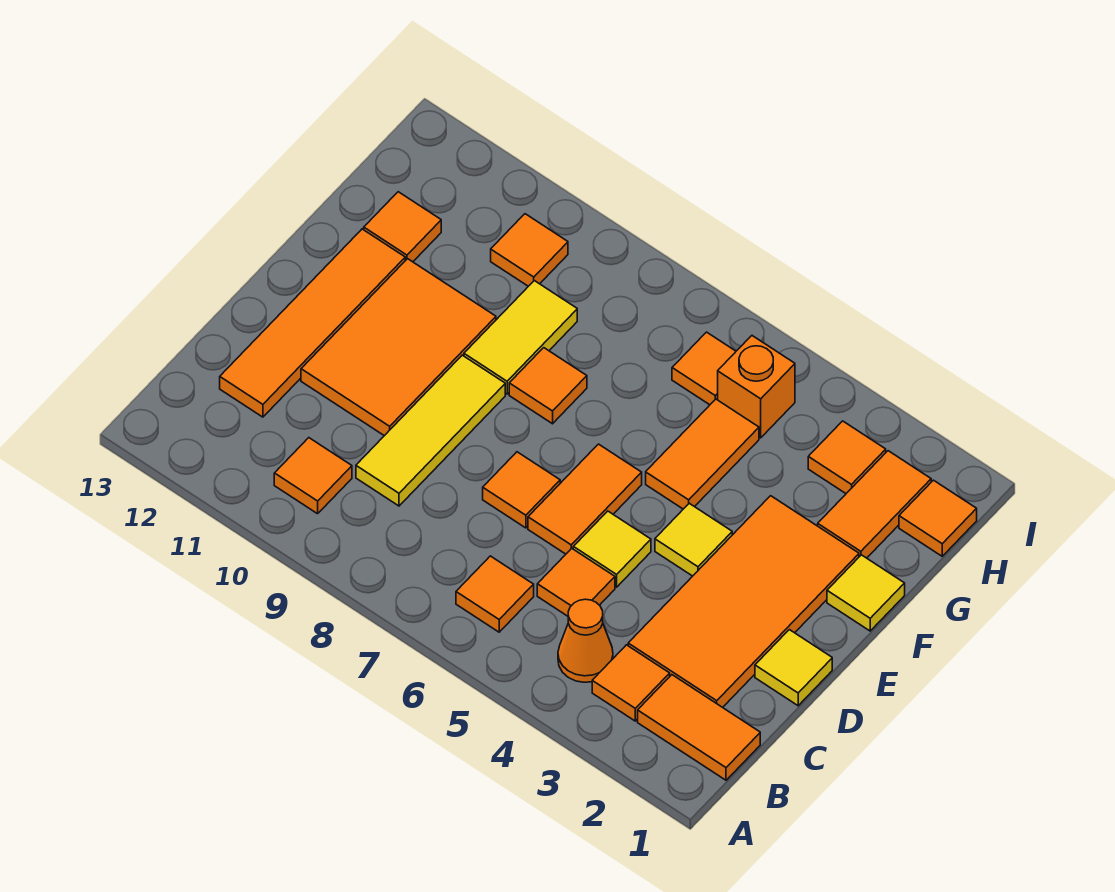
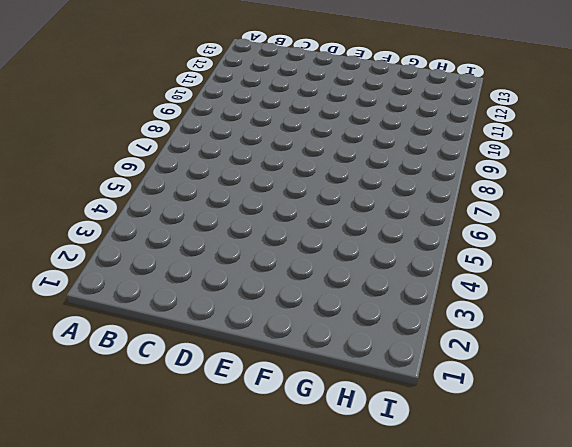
none -> orange tile B1:B2 level 1
none -> orange tile B3 level 1
none -> orange cone B4 level 1

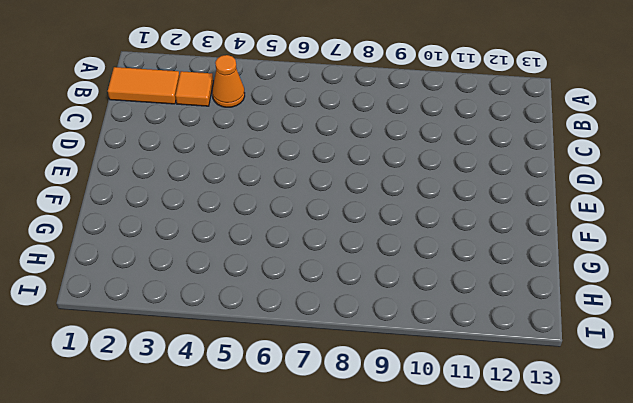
none -> orange tile B6 level 1
none -> orange tile B10 level 1
none -> orange tile C2:F3 level 1

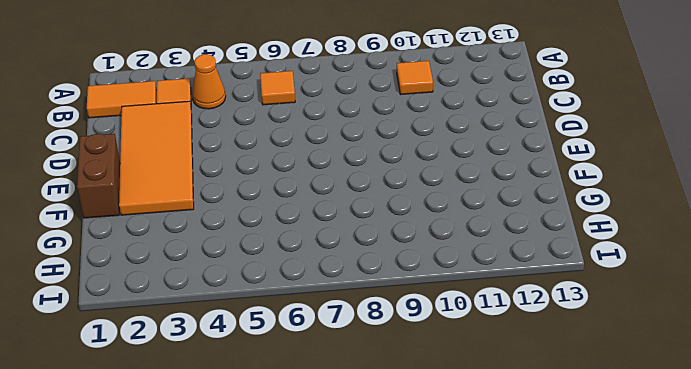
brown brick E1:F1 level 1 -> yellow tile F1 level 1
none -> orange tile C5 level 1
none -> yellow tile C9:E9 level 1
none -> orange tile C12:F12 level 1

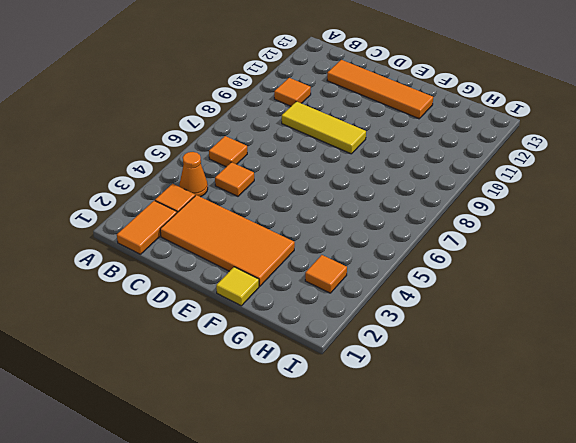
none -> yellow tile D1 level 1
none -> yellow tile D5 level 1
none -> orange tile D6:E6 level 1

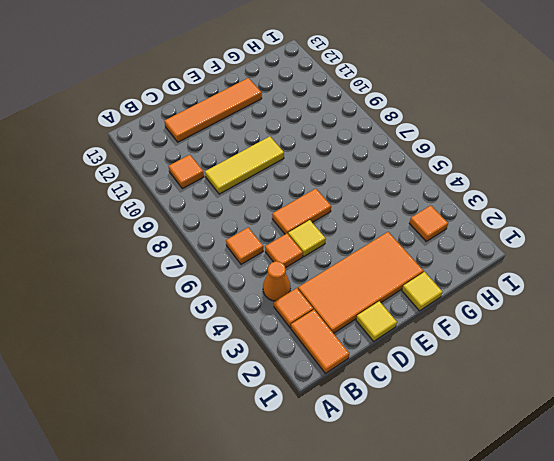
none -> orange tile D7 level 1
none -> orange tile D10:F11 level 1
none -> yellow tile E4 level 1

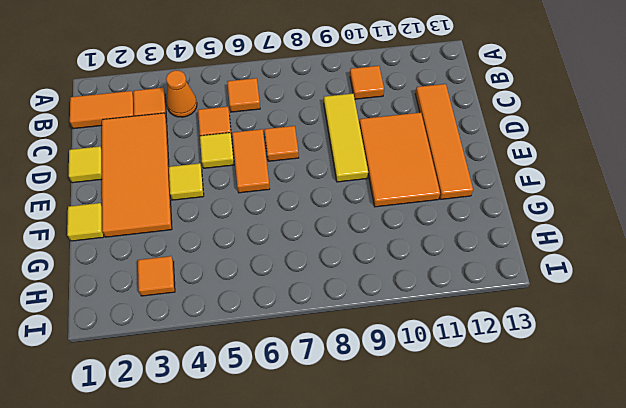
none -> orange tile F5:G5 level 1
none -> orange tile F8 level 1
none -> yellow tile F9:G9 level 1

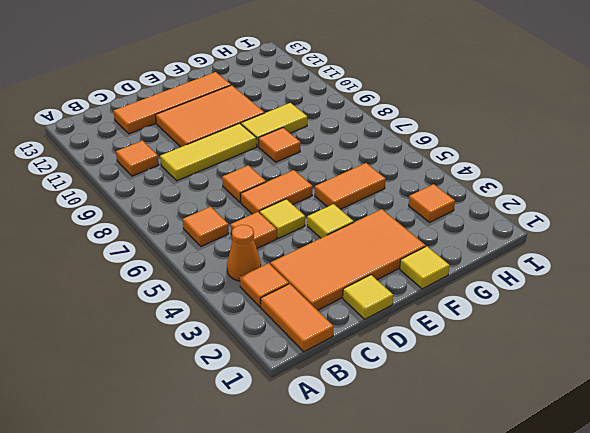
none -> orange tile G2:H2 level 1
none -> orange tile G12 level 1
none -> orange tile H1 level 1

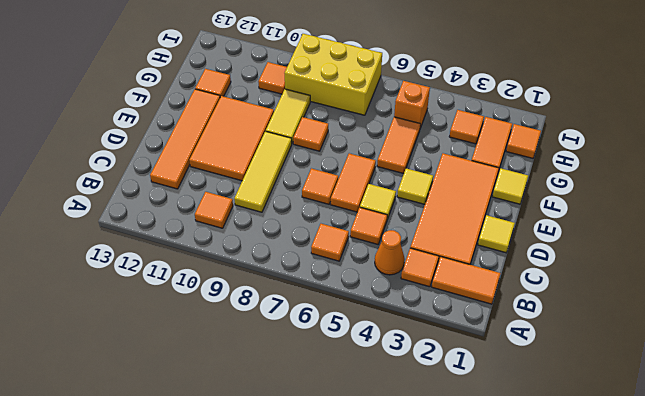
yellow brick H7:I9 level 1 -> none
none -> orange tile H6 level 1

